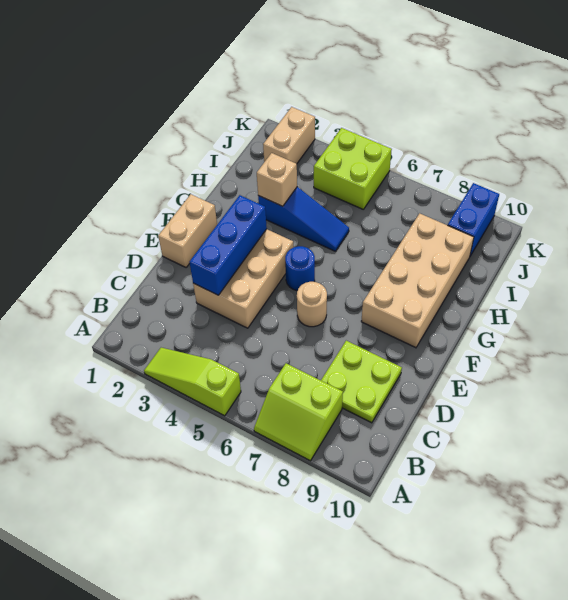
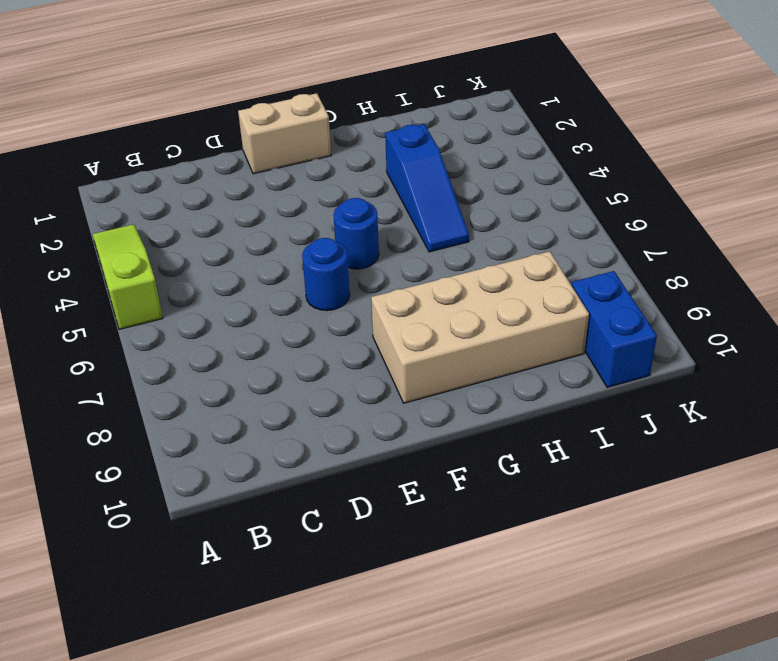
blue round brick E6 level 1 -> tan round brick E6 level 1
blue brick J9:J10 level 1 -> blue brick J9:K9 level 1
none -> lime slope A7:B8 level 1 top B
none -> lime plate C8:D9 level 1
none -> tan brick D3:F4 level 1

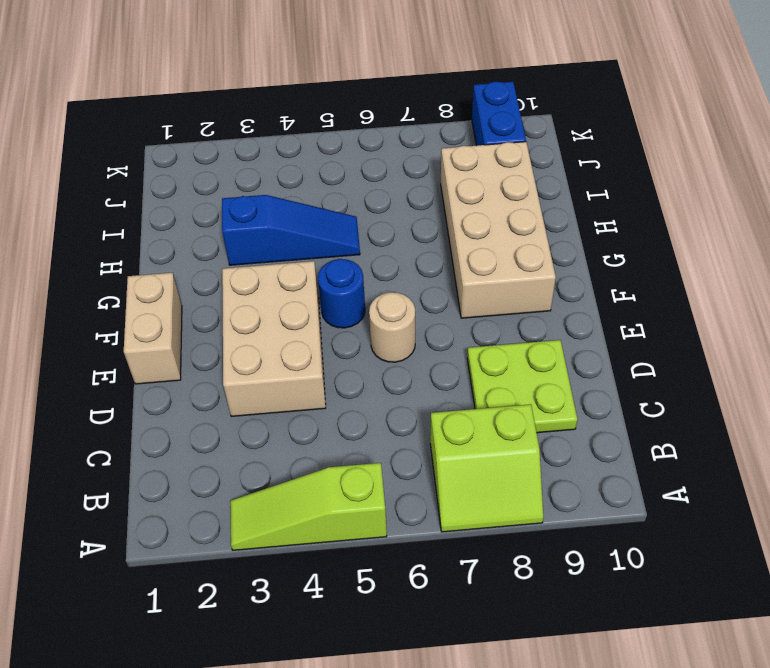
none -> tan brick J2:K2 level 1
none -> lime brick J4:K5 level 1
none -> blue brick D3:F3 level 2

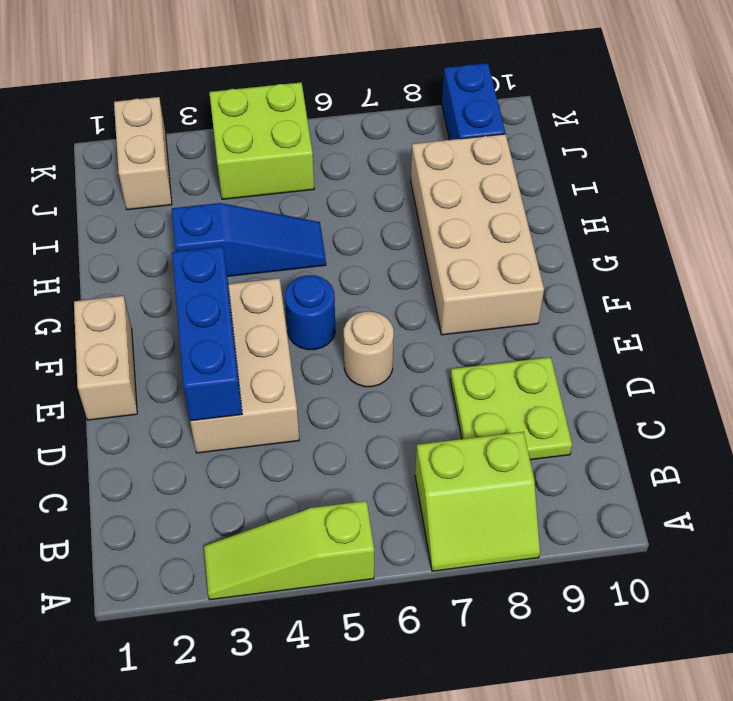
none -> tan brick H3 level 2

